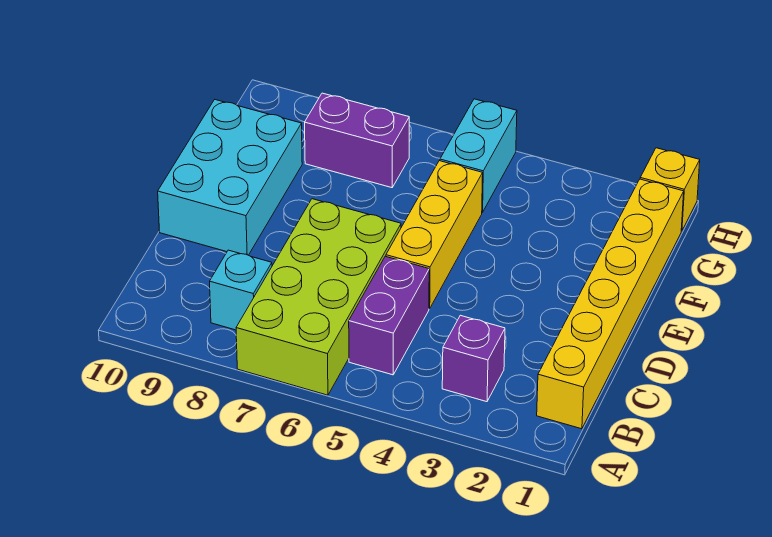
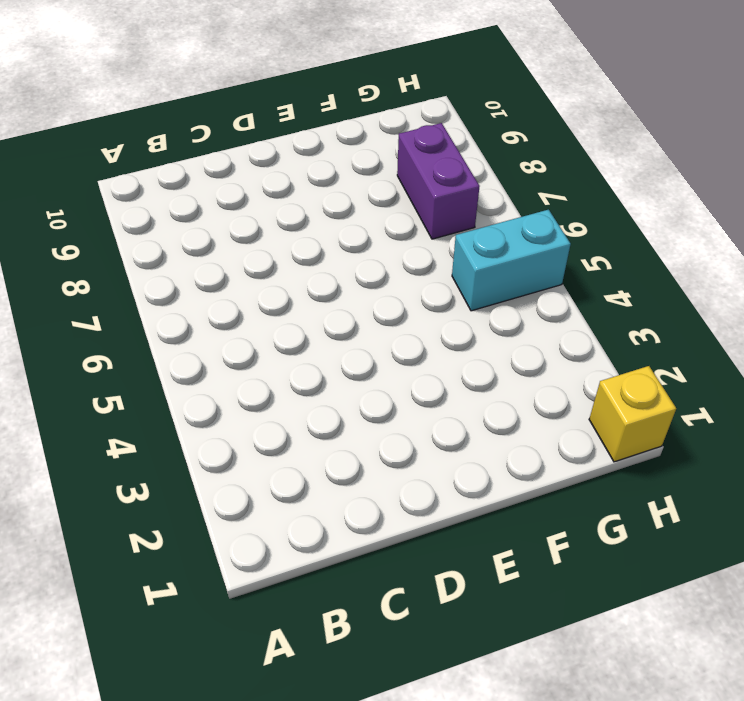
none -> lime brick A6:D7 level 1
none -> yellow brick B1:G1 level 1

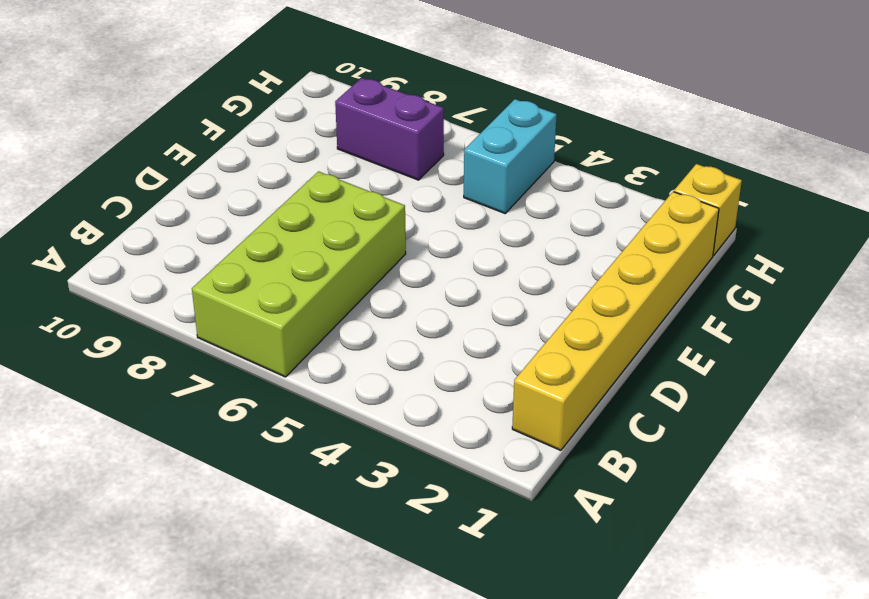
none -> purple brick B3 level 1
none -> purple brick B5:C5 level 1

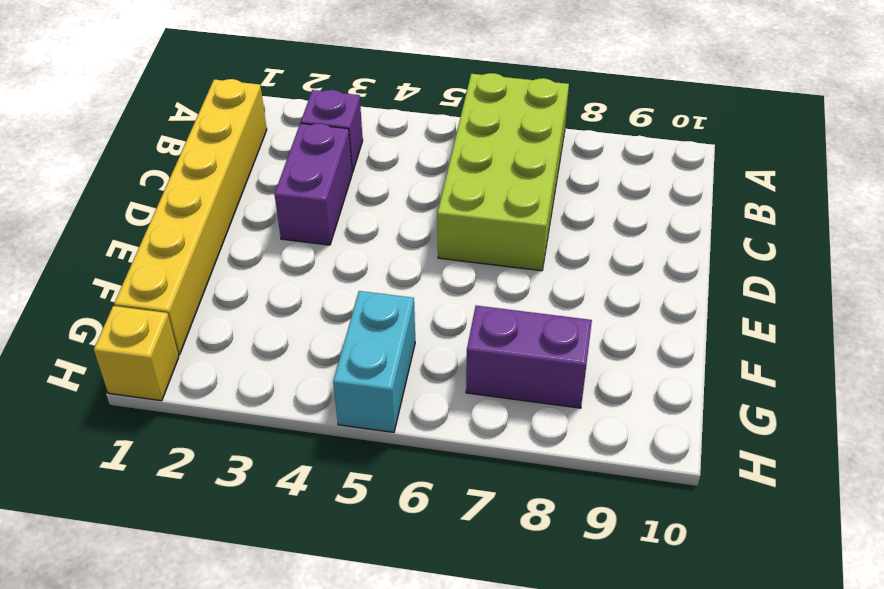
purple brick C3:D3 level 1 -> purple brick B5:C5 level 1
none -> cyan brick B8 level 1
none -> yellow brick D5:F5 level 1

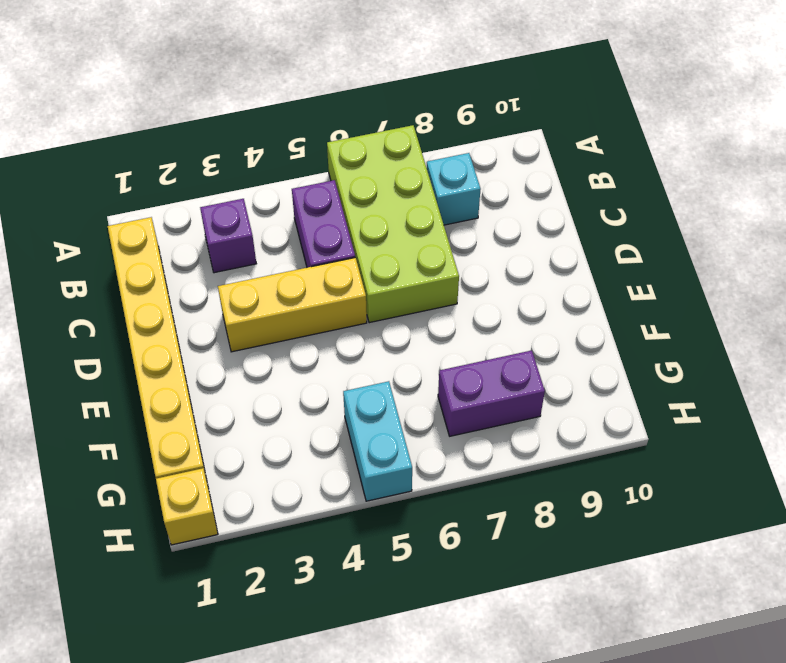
yellow brick D3:D5 level 1 -> yellow brick D5:F5 level 1
none -> cyan brick D9:F10 level 1

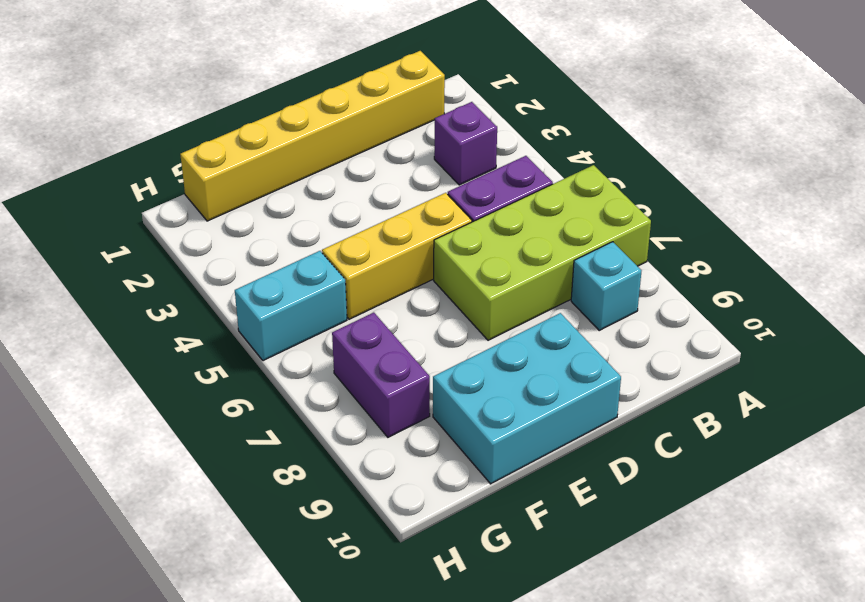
none -> yellow brick H1 level 1

